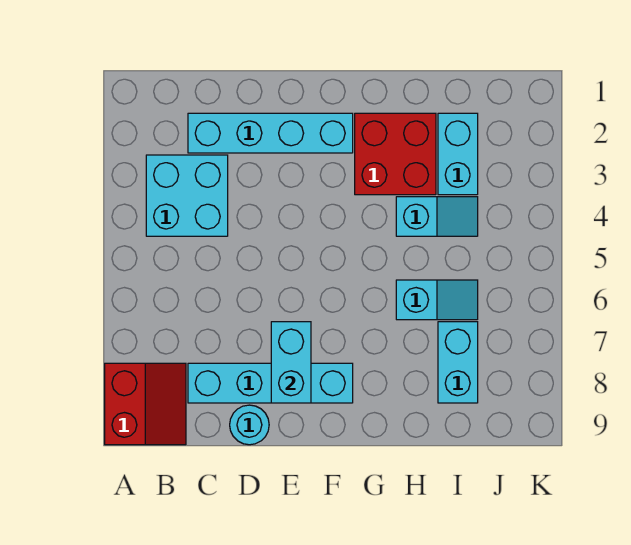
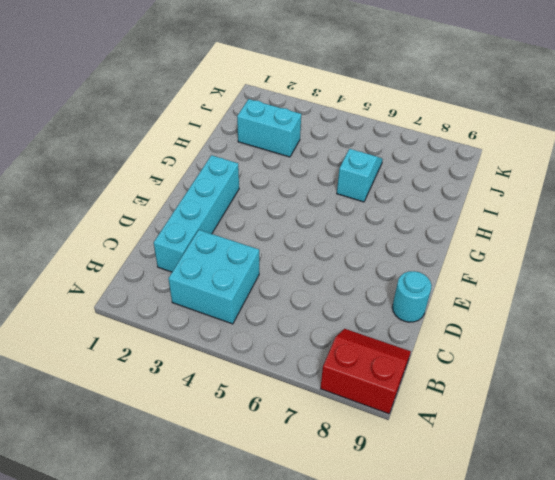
none -> cyan brick C8:F8 level 1
none -> red brick G2:H3 level 1

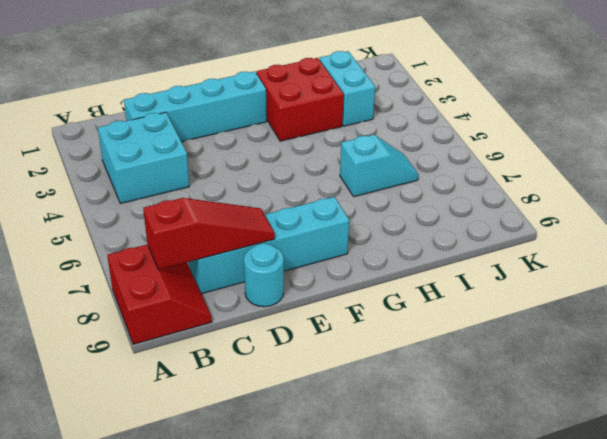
red slope B8:D8 level 2 top B -> none
none -> cyan slope H4:I4 level 1 top H
none -> cyan brick I7:I8 level 1

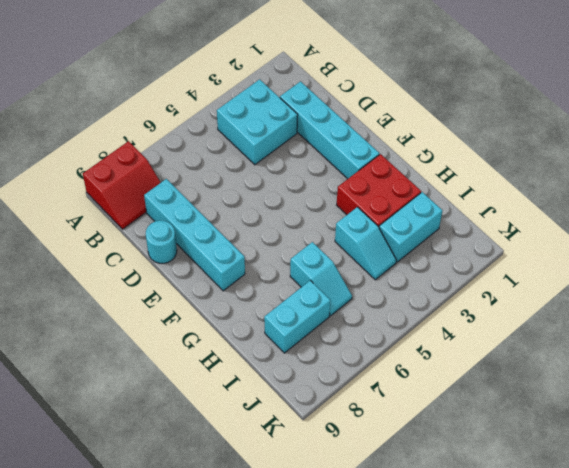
none -> cyan brick E7:E8 level 2

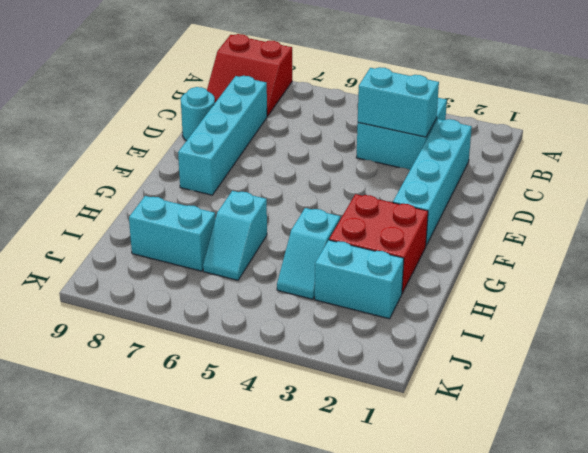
cyan brick C3:C4 level 2 -> cyan brick E7:E8 level 2

